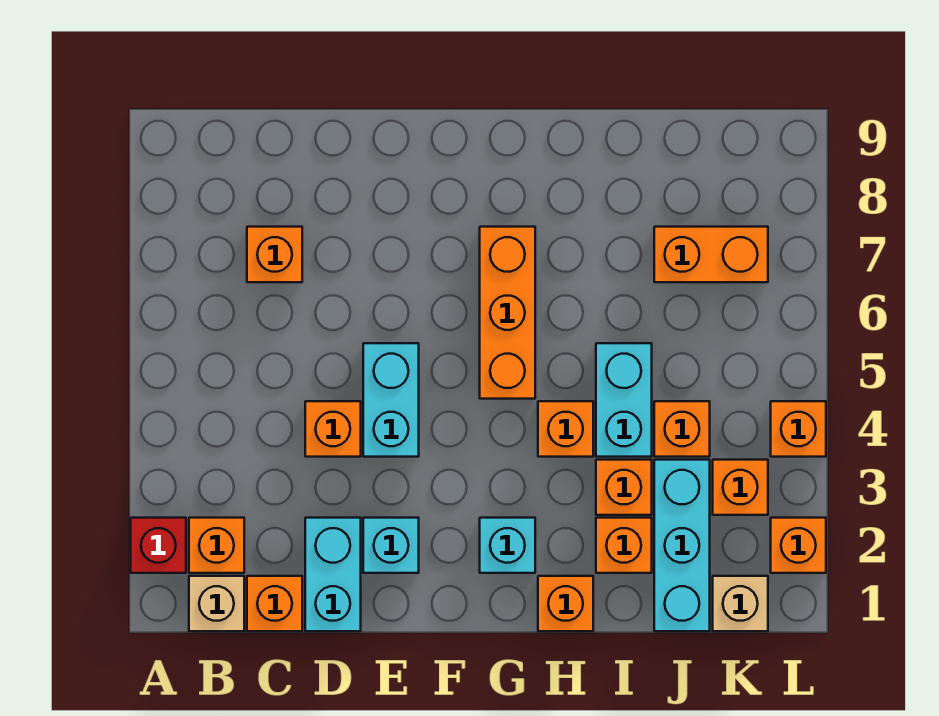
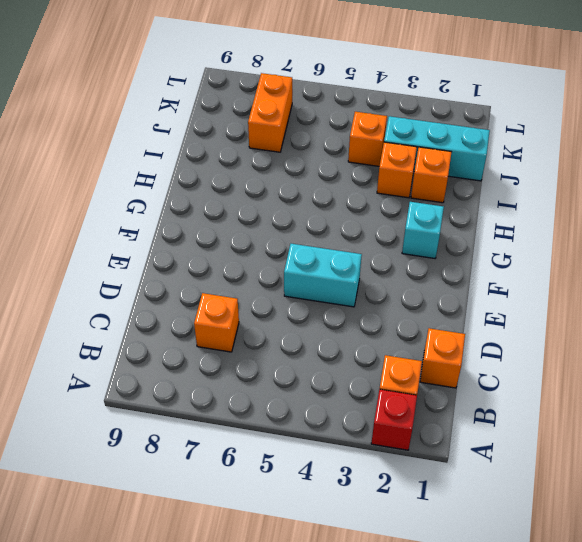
none -> tan brick B1 level 1
none -> cyan brick D1:D2 level 1
none -> orange brick D4 level 1

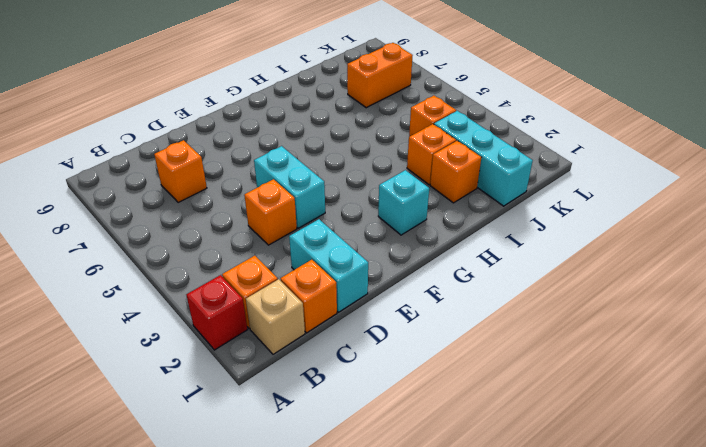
none -> cyan brick E2 level 1
none -> orange brick G5:G7 level 1
none -> orange brick H1 level 1

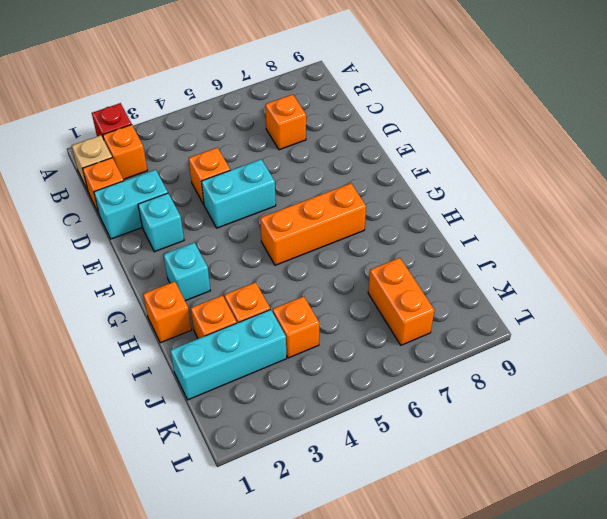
none -> orange brick H4 level 1
none -> cyan brick I4:I5 level 1
none -> tan brick K1 level 1

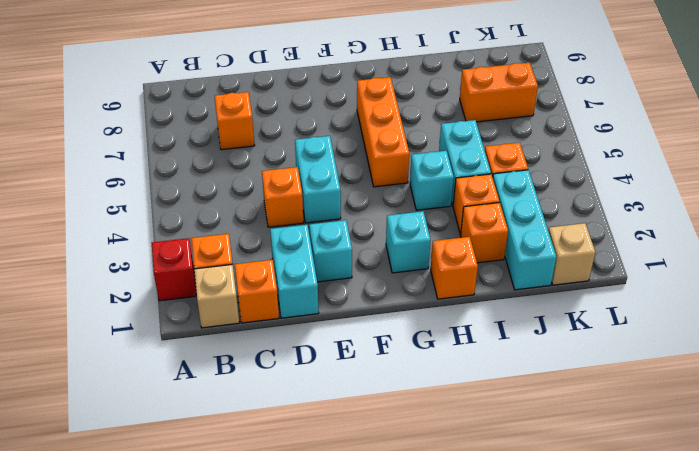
cyan brick H4 level 1 -> orange brick H4 level 1
none -> orange brick K3 level 1
none -> orange brick L2 level 1
none -> orange brick L4 level 1

